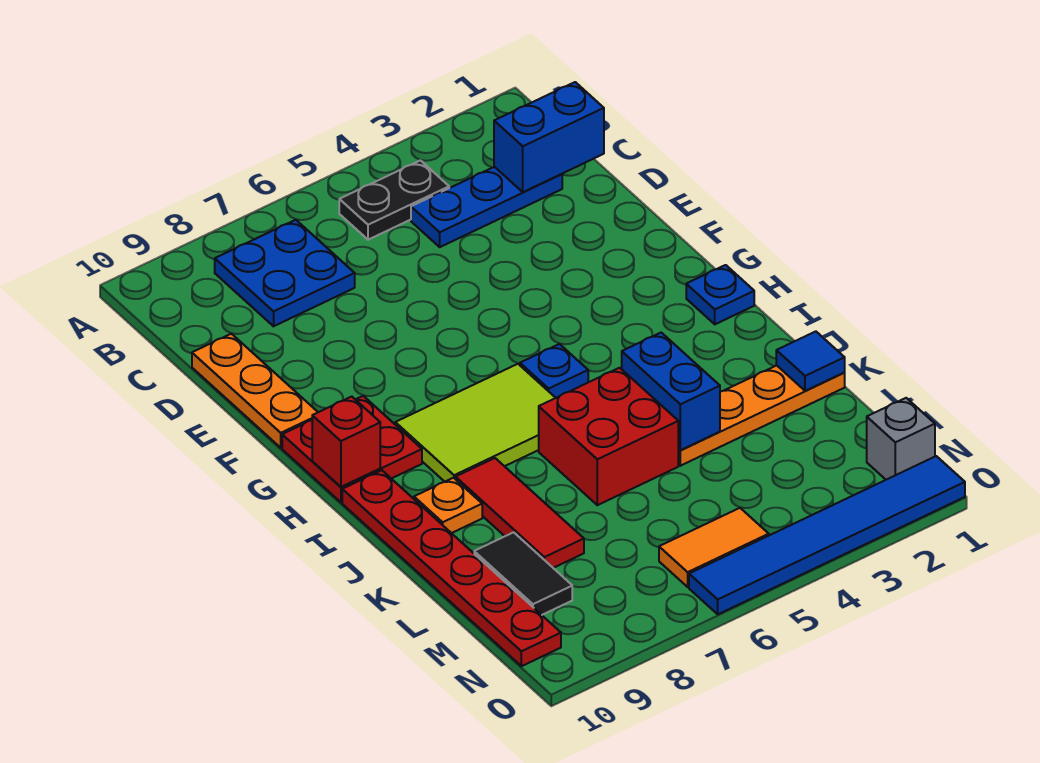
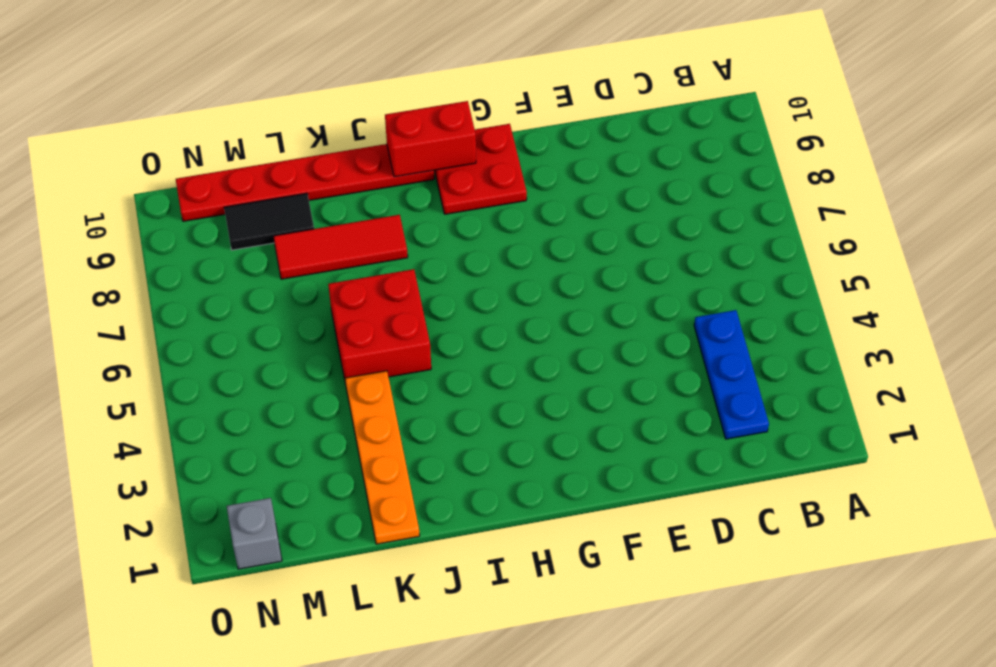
red brick H10:I10 level 2 -> red brick H10 level 2
none -> black plate B4:B5 level 1
none -> blue plate B7:C8 level 1
none -> orange plate D10:F10 level 1

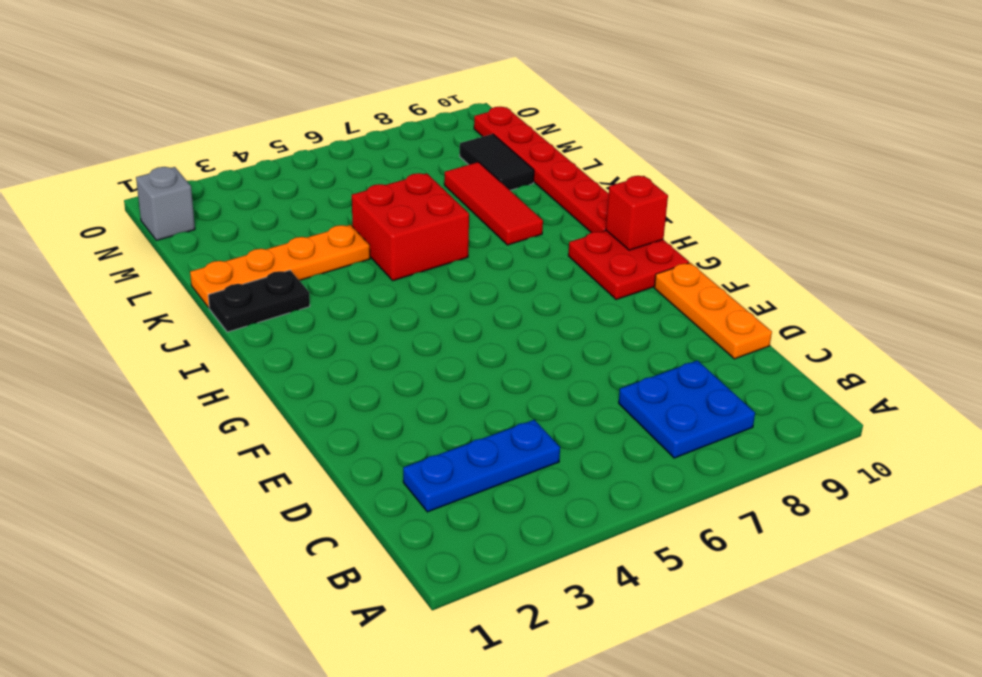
black plate J1:J2 level 1 -> black plate B4:B5 level 1
none -> blue plate H1 level 1
none -> blue plate H5 level 1
none -> lime tile H6:I8 level 1

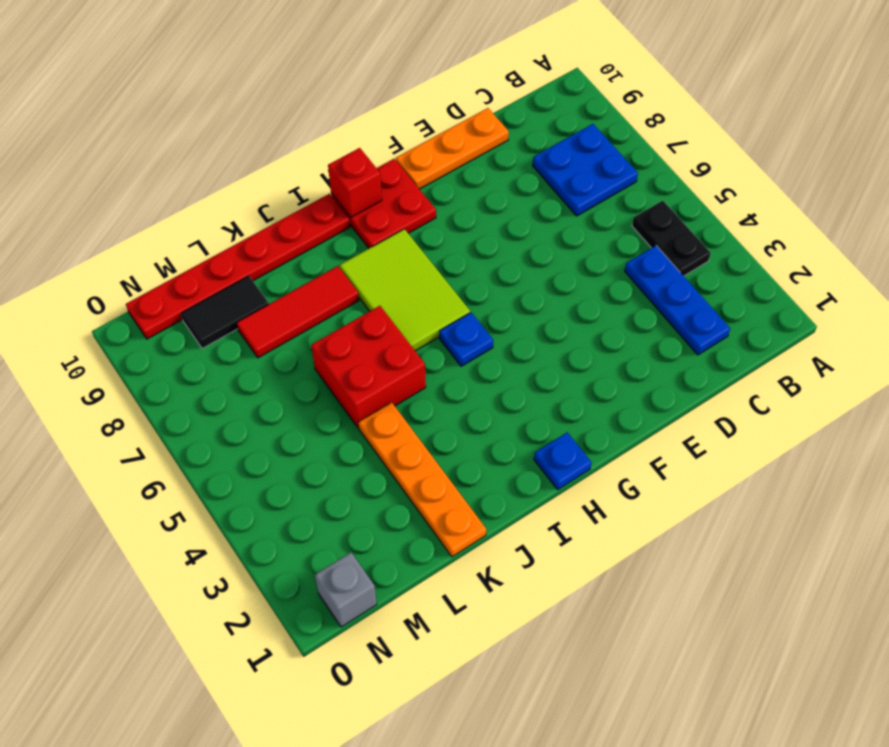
none -> orange plate J9 level 1
none -> orange tile N5:N6 level 1
none -> blue tile O1:O6 level 1

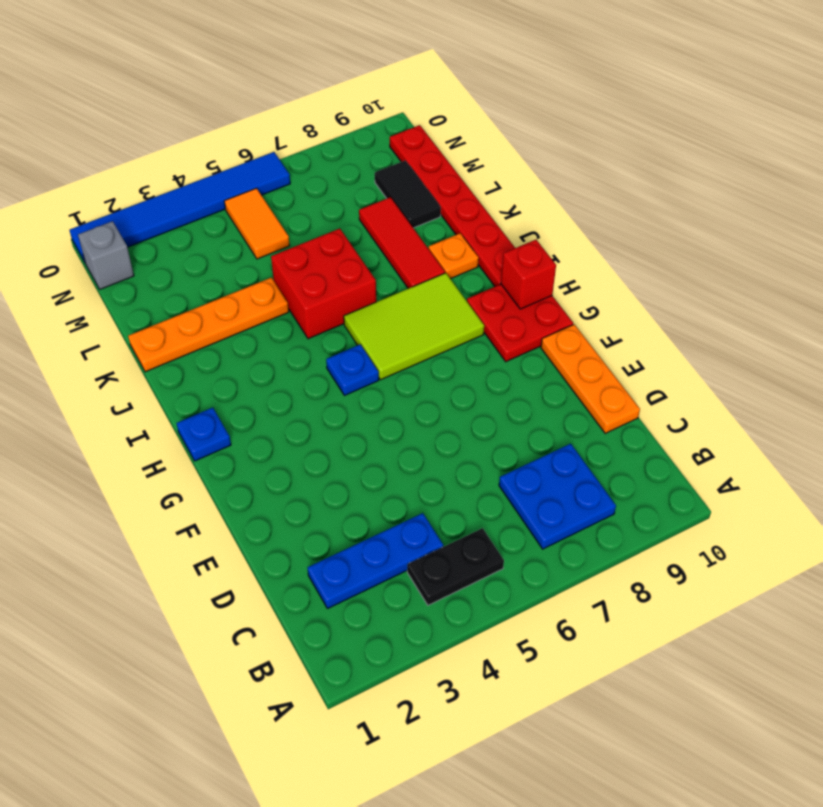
orange tile M5:N5 level 1 -> orange tile N5:N6 level 1
none -> blue brick C1:C2 level 2
none -> blue brick J4:K4 level 2
none -> blue tile K1 level 2

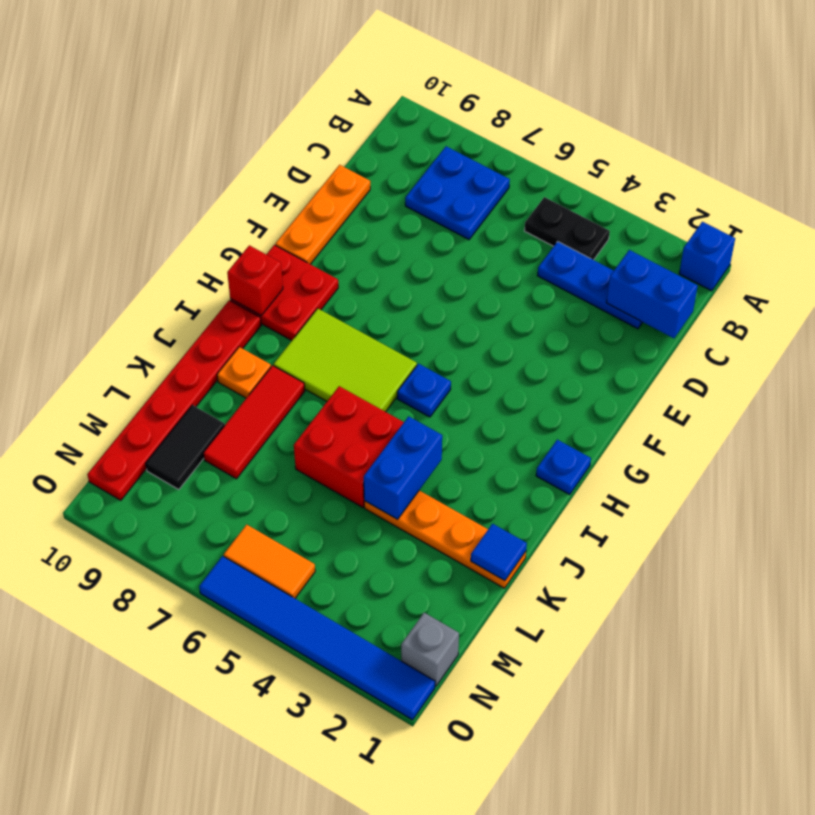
blue brick A1 level 1 -> none

